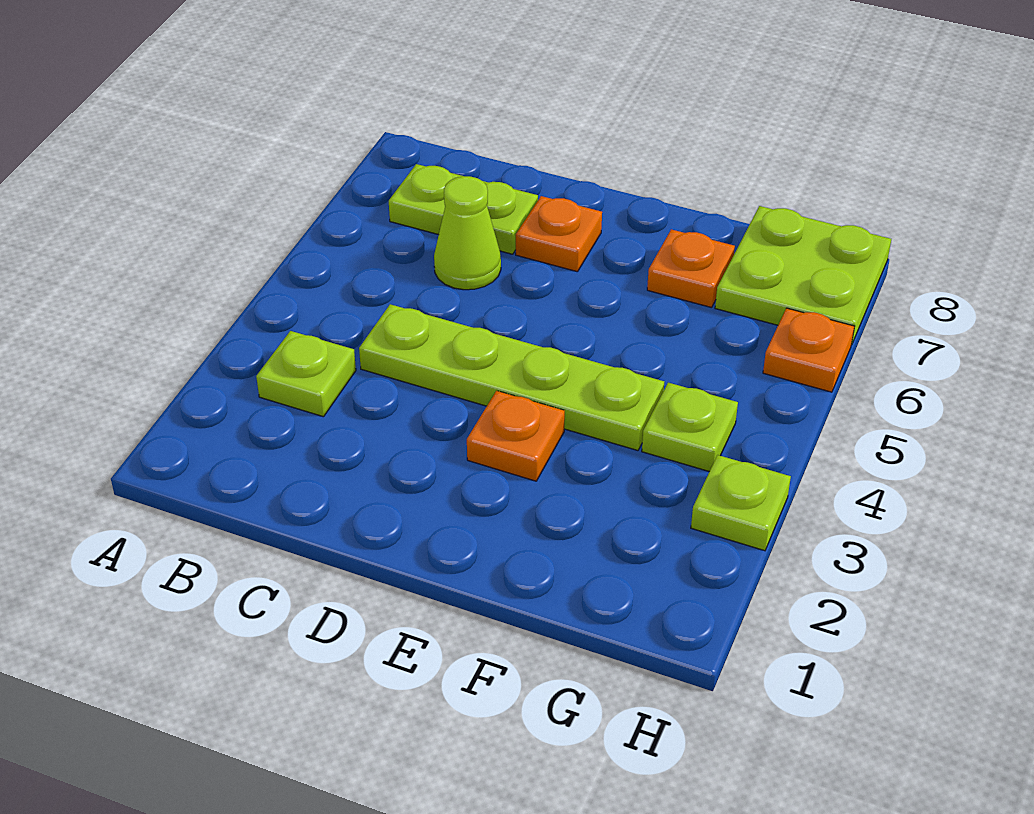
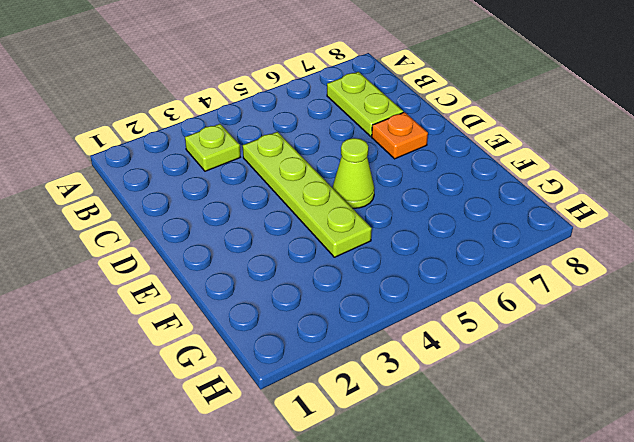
lime cone E5 level 1 -> lime cone C6 level 1
none -> orange plate E3 level 1
none -> orange plate F7 level 1

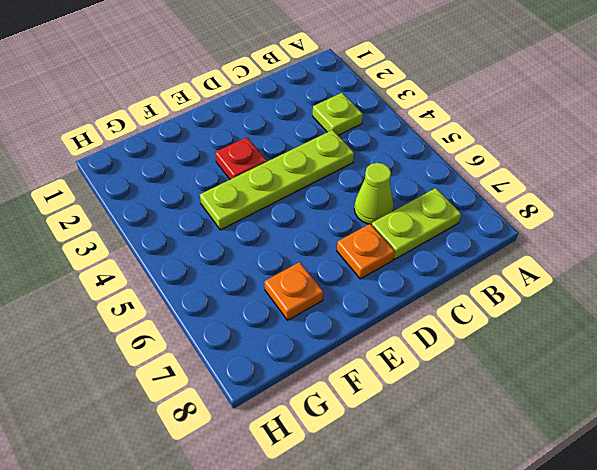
red plate E3 level 1 -> orange plate E3 level 1
none -> lime plate G4 level 1
none -> lime plate G7:H8 level 1

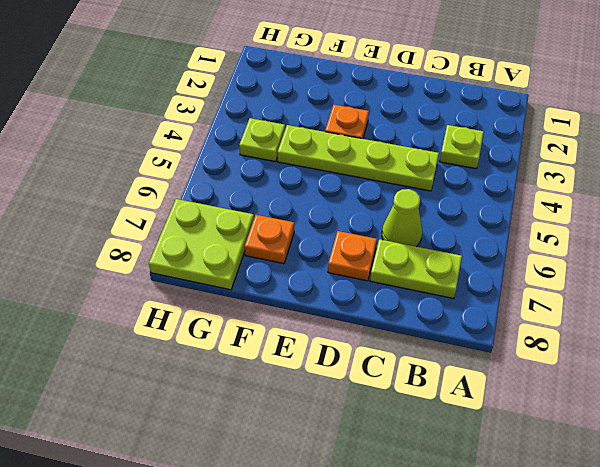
none -> lime plate H3 level 1
none -> orange plate H6 level 1

